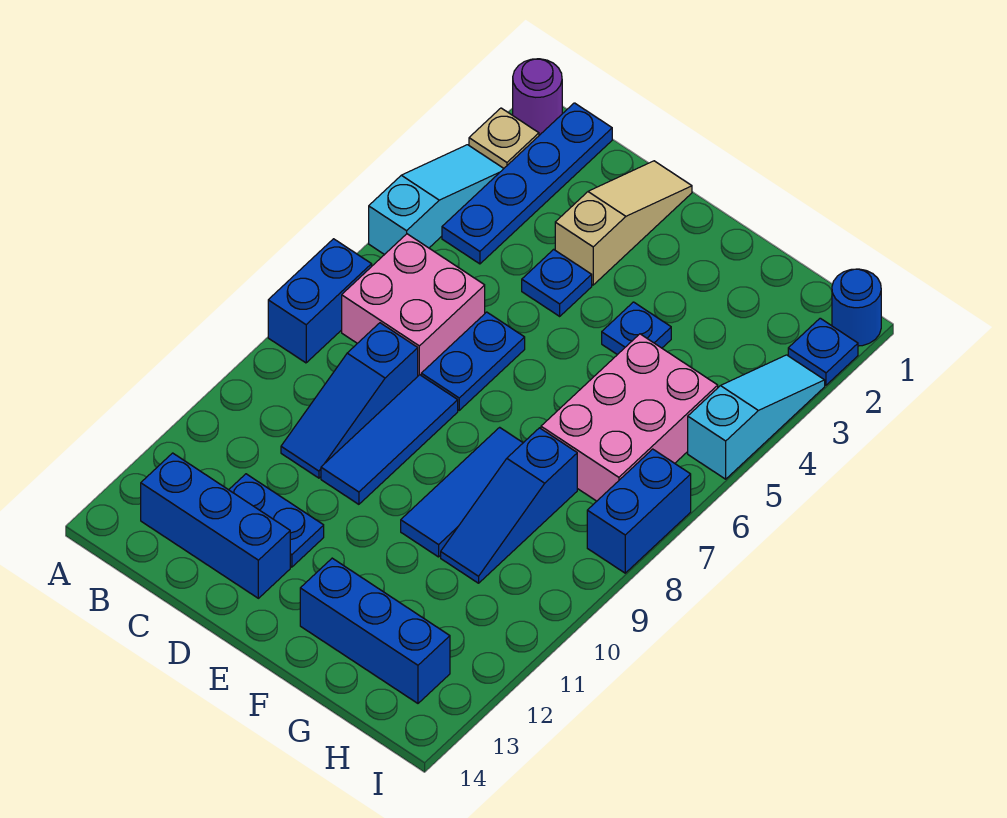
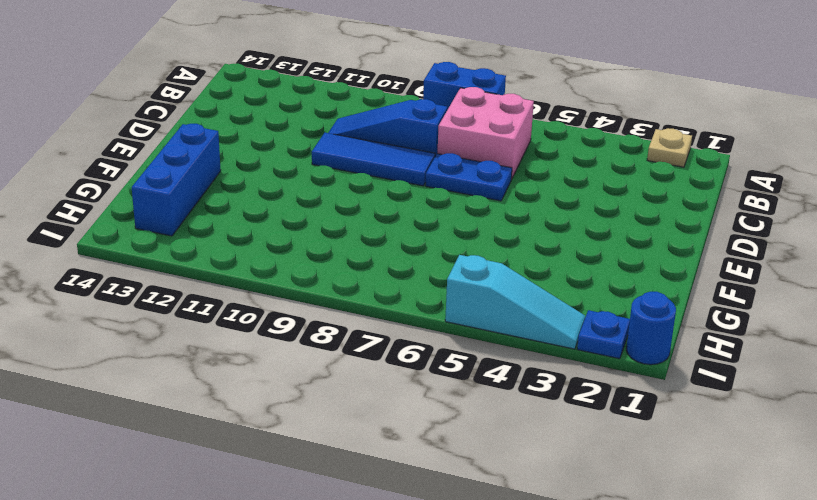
none -> purple round brick A1 level 1
none -> cyan slope A3:A5 level 1 top 5
none -> blue plate B1:B4 level 1

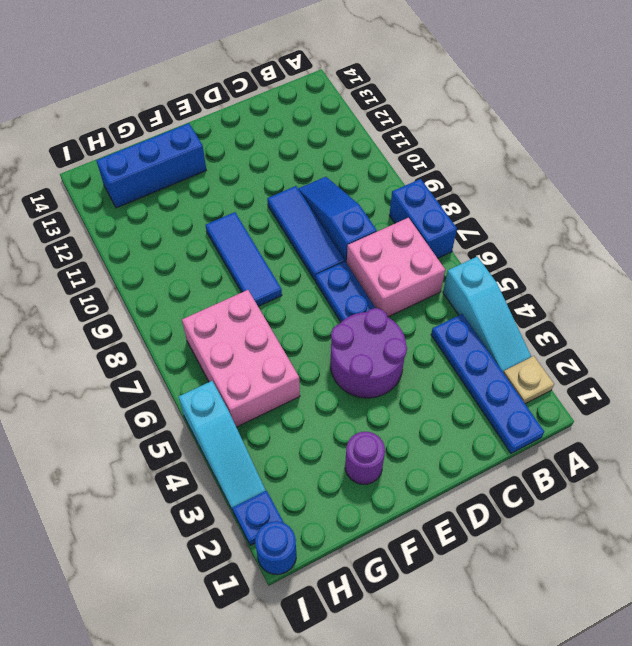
purple round brick D4:E5 level 1 -> blue plate D4 level 1
purple round brick F2 level 1 -> purple round brick A1 level 1
none -> blue brick B13:D13 level 1
none -> blue plate C12:D12 level 1
none -> tan slope D1:D3 level 1 top 3

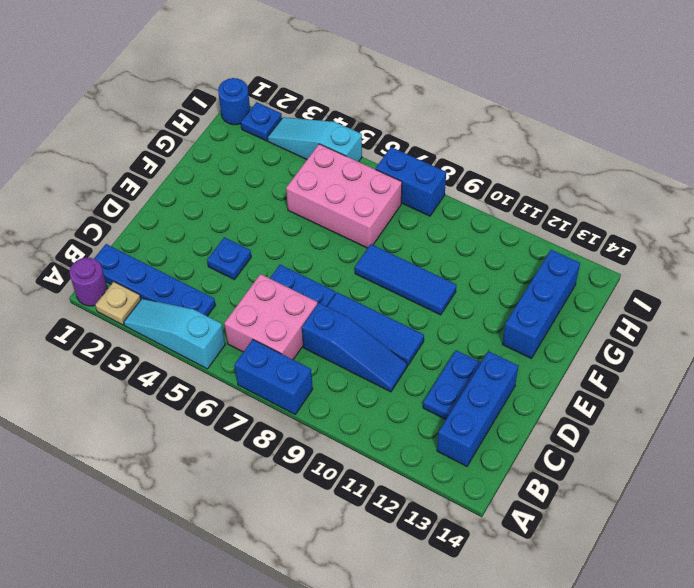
none -> tan slope D1:D3 level 1 top 3
none -> blue plate F4 level 1
none -> blue slope G8:G10 level 1 top 8

